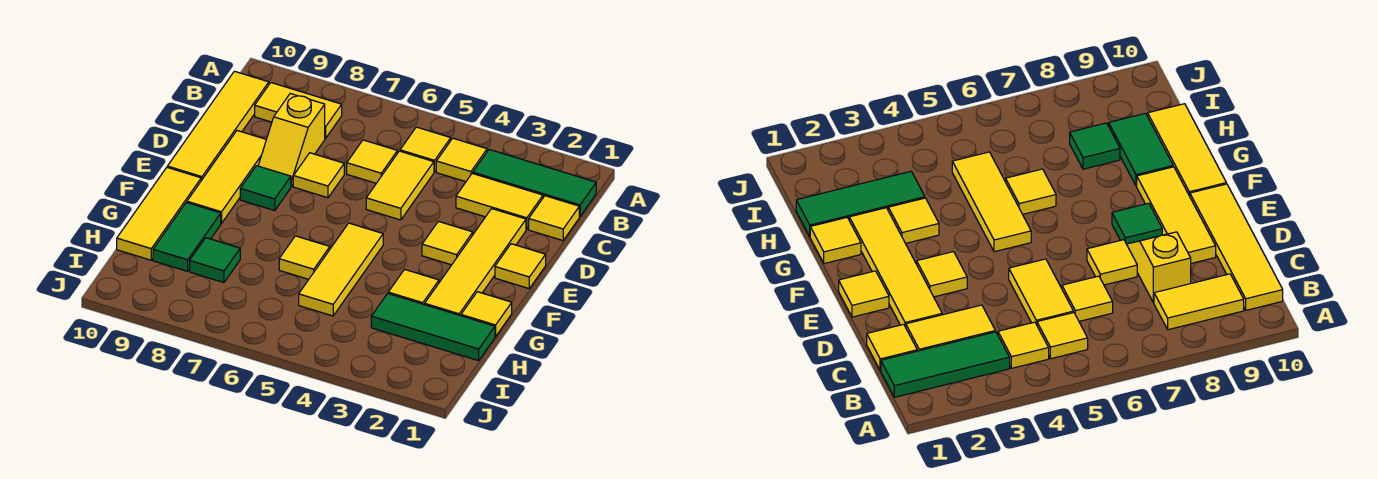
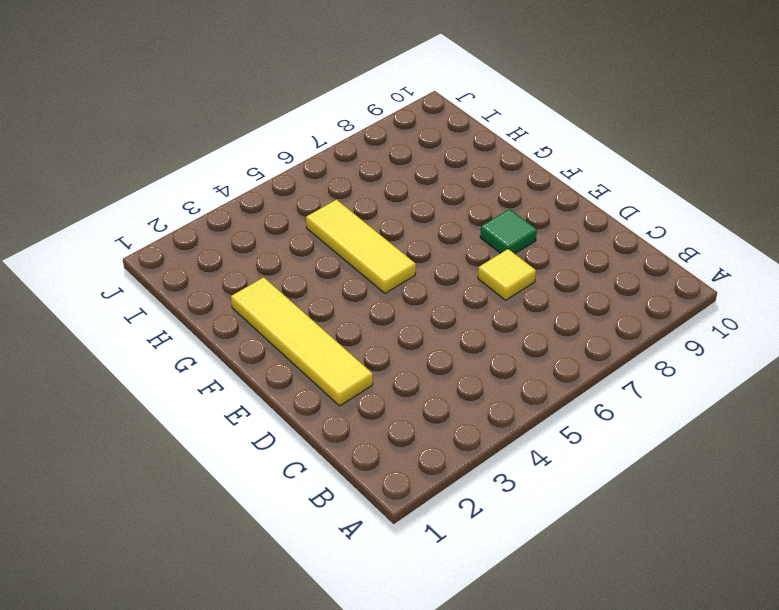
none -> green tile B1:B3 level 1
none -> yellow tile B4 level 1
none -> yellow tile B5 level 1

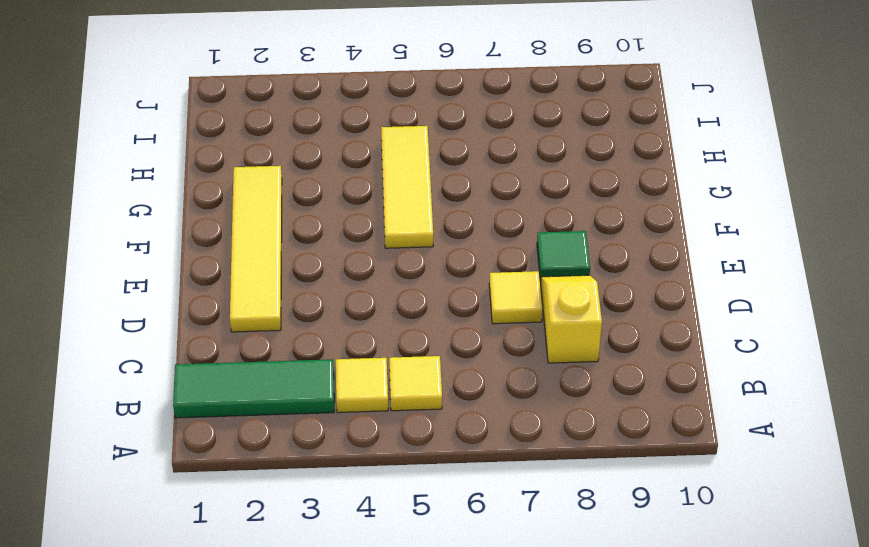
none -> yellow tile B8:B9 level 1
none -> yellow tile B10:E10 level 1
none -> yellow tile C1 level 1

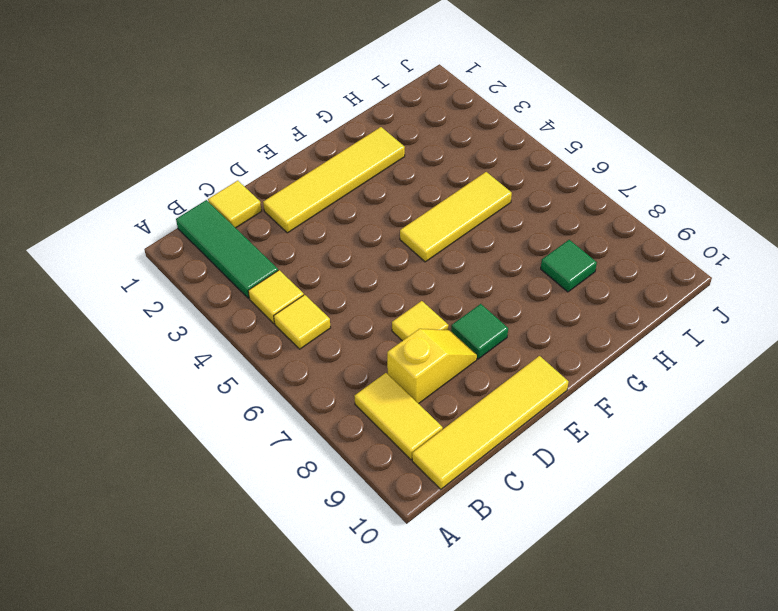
none -> yellow tile C2:C3 level 1
none -> yellow tile C5:D5 level 1
none -> yellow tile C6 level 1

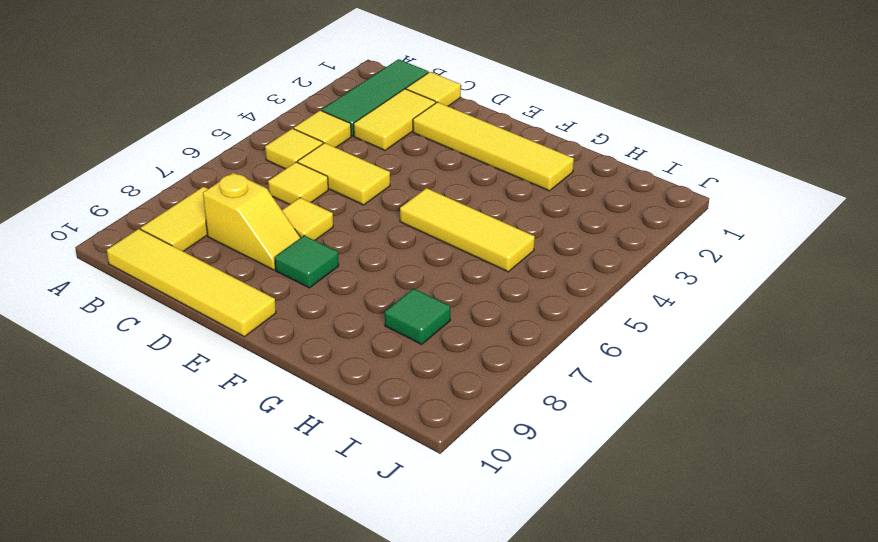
none -> yellow tile D9:F9 level 1
none -> yellow tile E1 level 1
none -> yellow tile E3 level 1

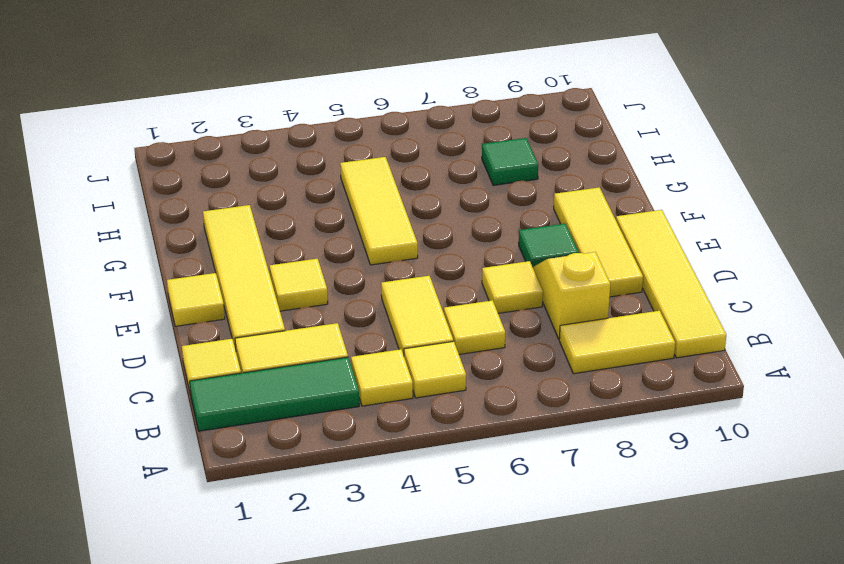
none -> yellow tile F10:H10 level 1
none -> yellow tile G1 level 1
none -> yellow tile G3 level 1

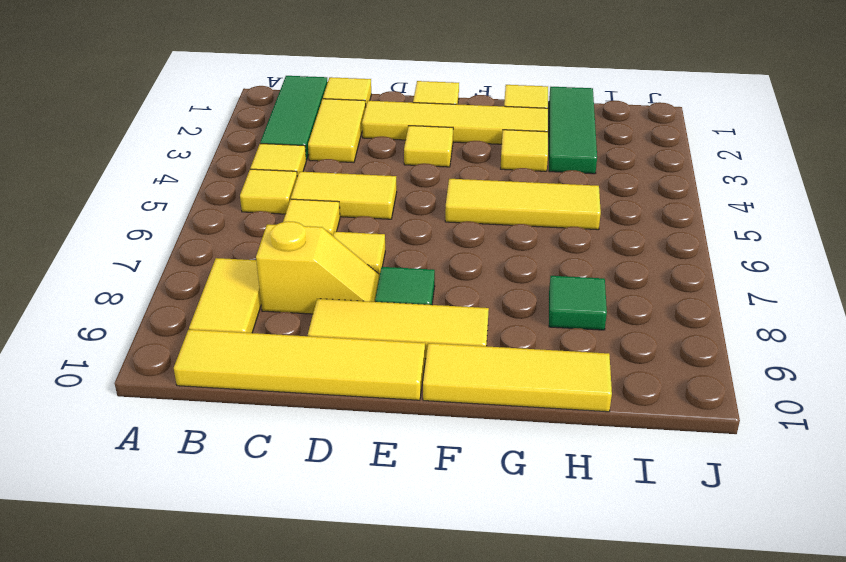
none -> yellow tile G6 level 1
none -> green tile G9:H9 level 1

